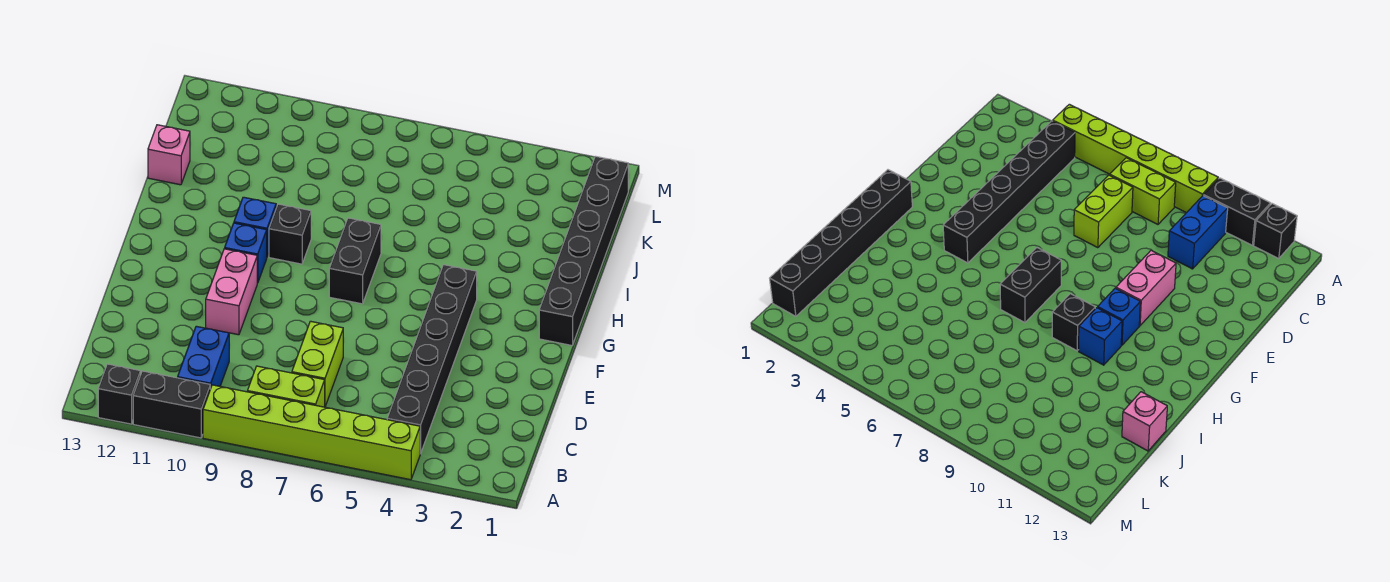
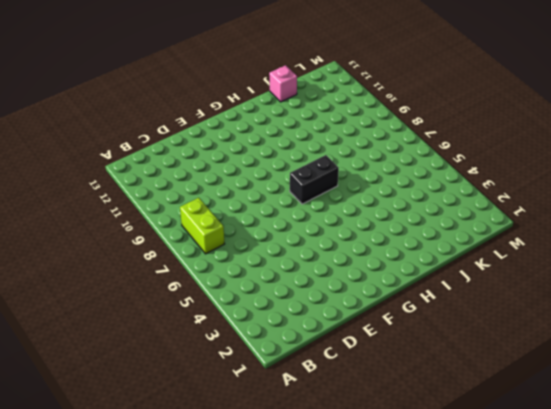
none -> lime brick A4:A9 level 1
none -> black brick A10:A11 level 1
none -> black brick A12 level 1

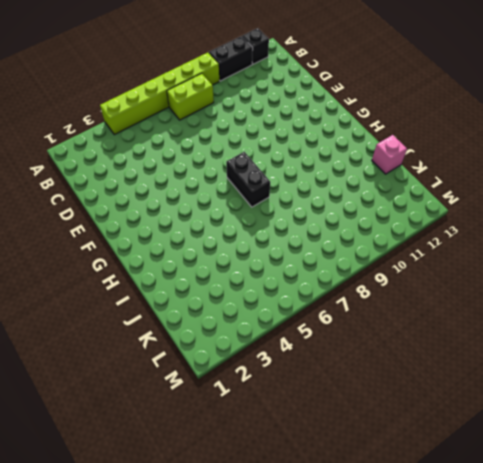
none -> black brick B4:G4 level 1
none -> blue brick B10:C10 level 1
none -> lime brick C7:D7 level 1

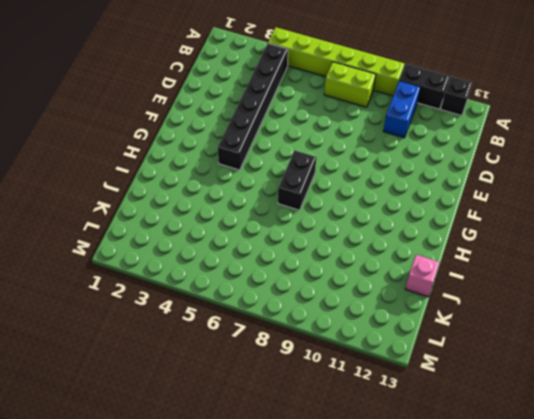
none -> lime brick C7:D7 level 1
none -> pink brick E10:F10 level 1
none -> black brick G1:L1 level 1

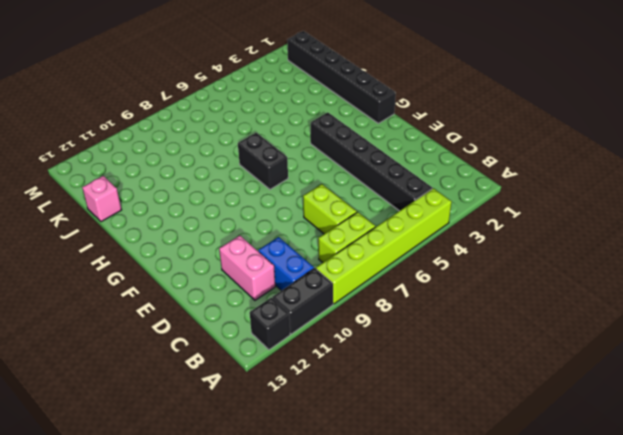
pink brick C11:D11 level 1 -> pink brick E10:F10 level 1
none -> blue brick G10 level 1
none -> black brick H9 level 1
none -> blue brick H10 level 1

